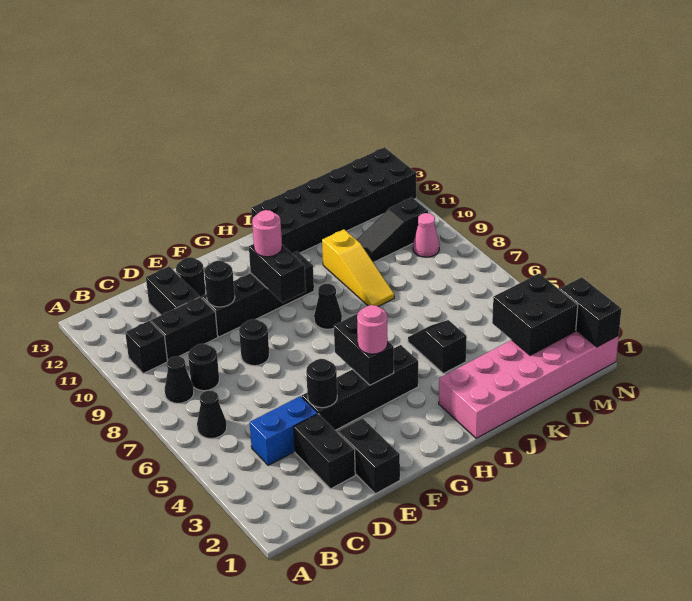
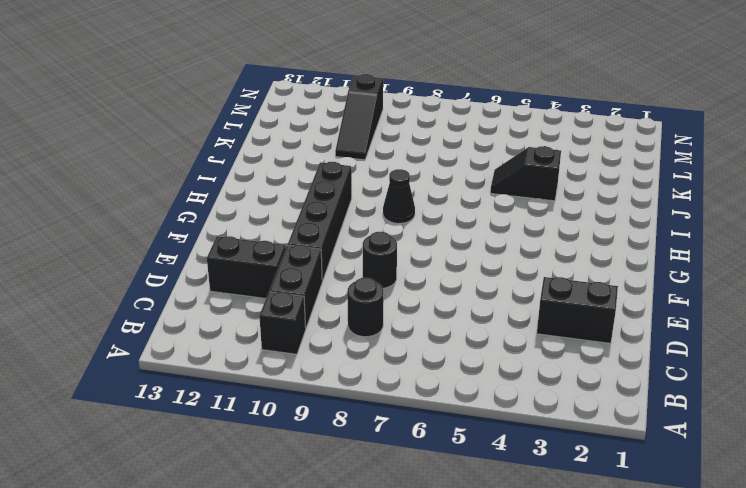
none -> black cone B6 level 1
none -> black cone B8 level 1
none -> blue brick C4:D4 level 1

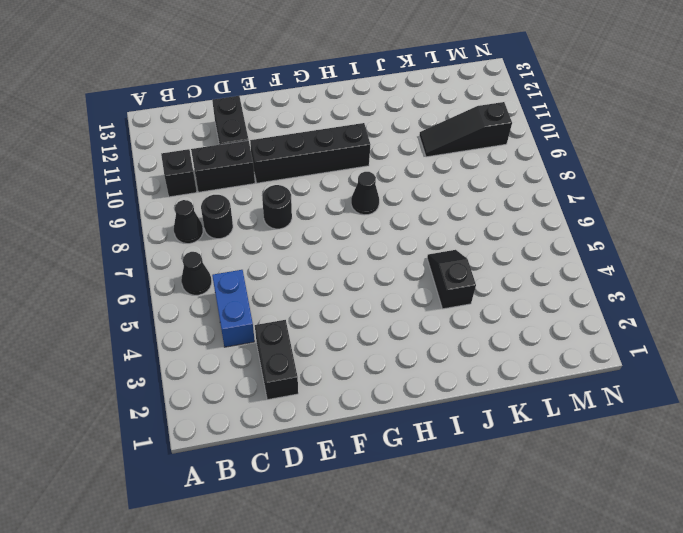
blue brick C4:C5 level 1 -> blue brick C4:D4 level 1
none -> black brick E1:E2 level 1
none -> black brick E4:H4 level 1
none -> black round brick E12 level 1

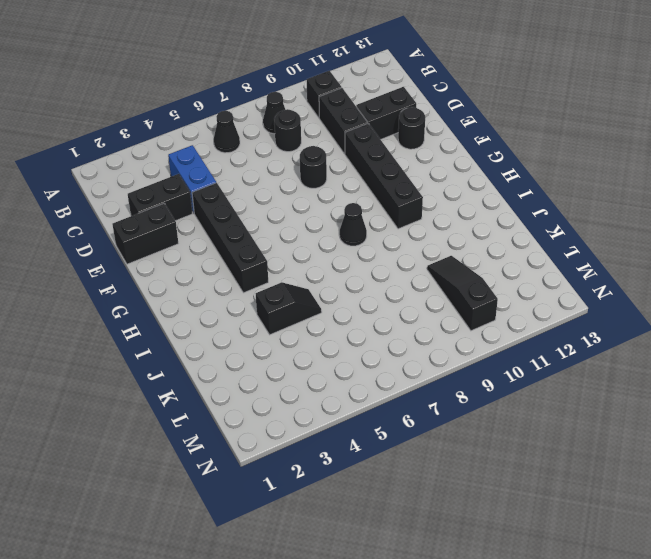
none -> pink brick I1:N2 level 1
none -> black brick I12:N13 level 1
none -> yellow slope J8:J10 level 1 top 10

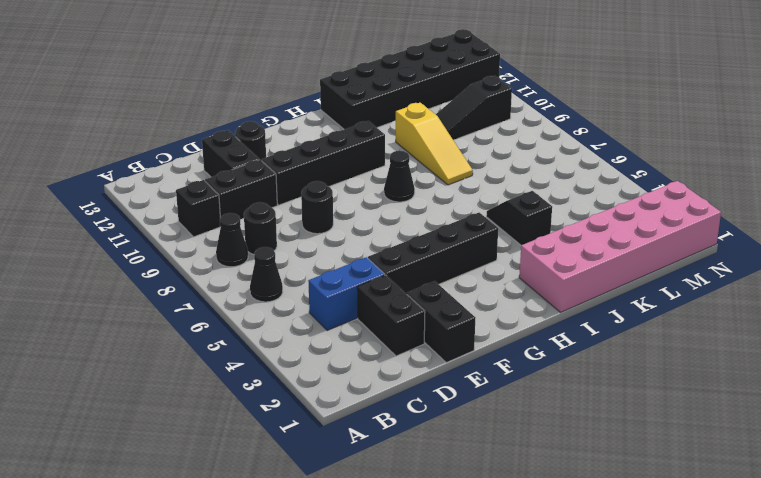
none -> pink cone M9 level 1
none -> black round brick E4 level 2
none -> black round brick E10 level 2

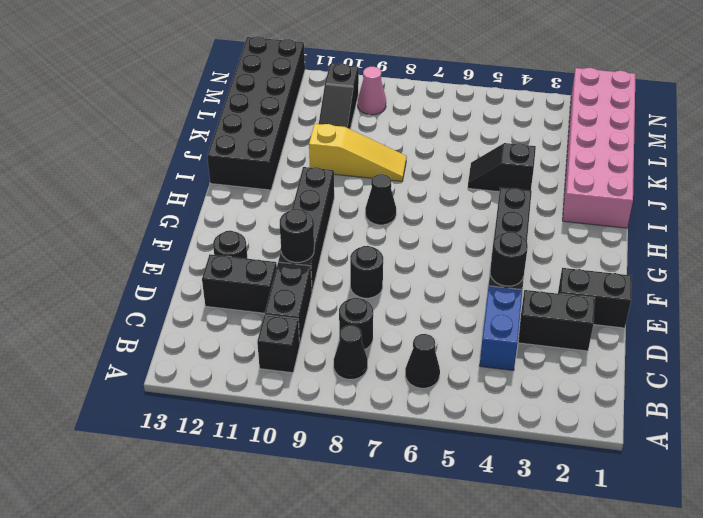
none -> black brick G4:G5 level 2
none -> black brick G9:G10 level 2
none -> black brick L2:M3 level 2

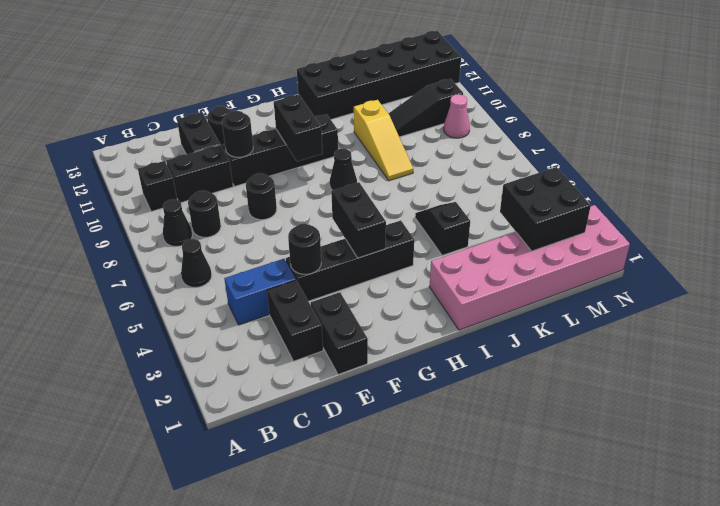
none -> black brick N1:N2 level 2
none -> pink round brick G4 level 3
none -> pink round brick G10 level 3

